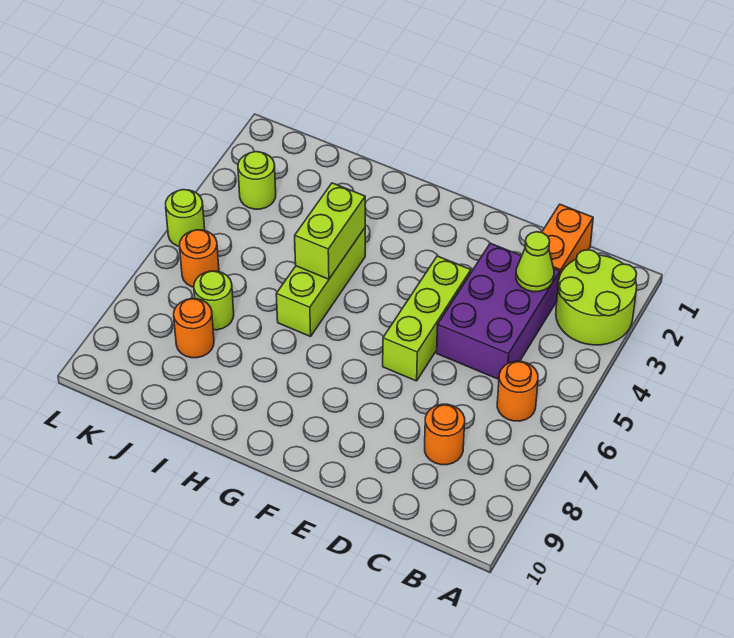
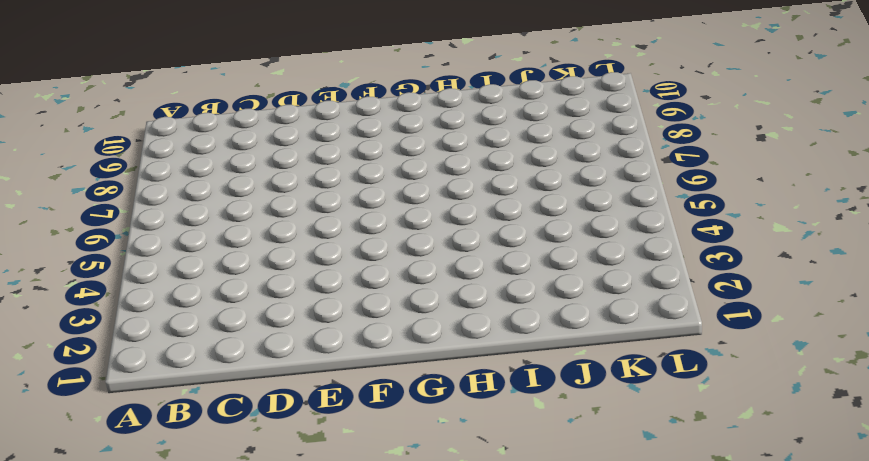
none -> lime round brick A2:B3 level 1
none -> orange round brick B6 level 1
none -> orange brick C1:C2 level 1

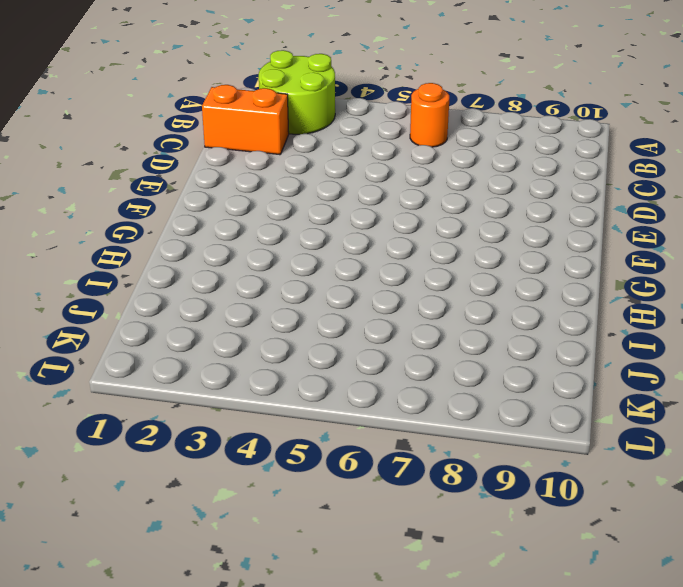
none -> purple brick C3:D5 level 1
none -> orange round brick C8 level 1
none -> lime brick E4:E6 level 1

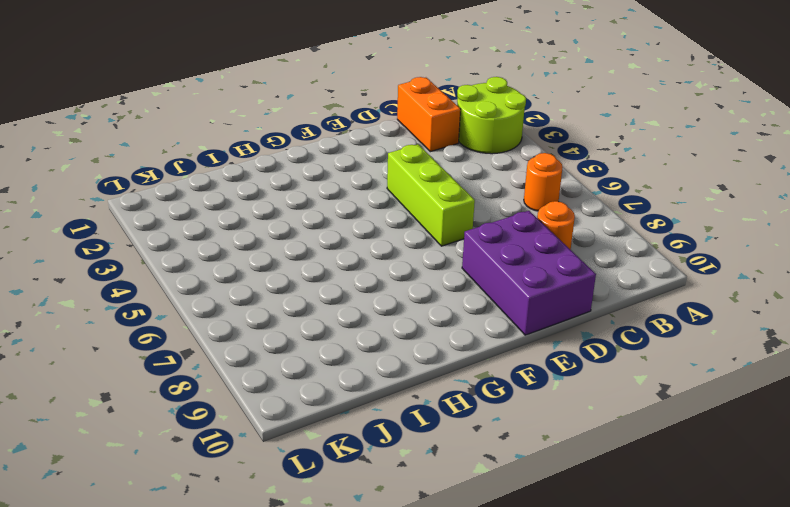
purple brick D8:E10 level 1 -> purple brick C3:D5 level 1
none -> lime brick H4:H6 level 1
none -> lime round brick J7 level 1
none -> orange round brick J8 level 1

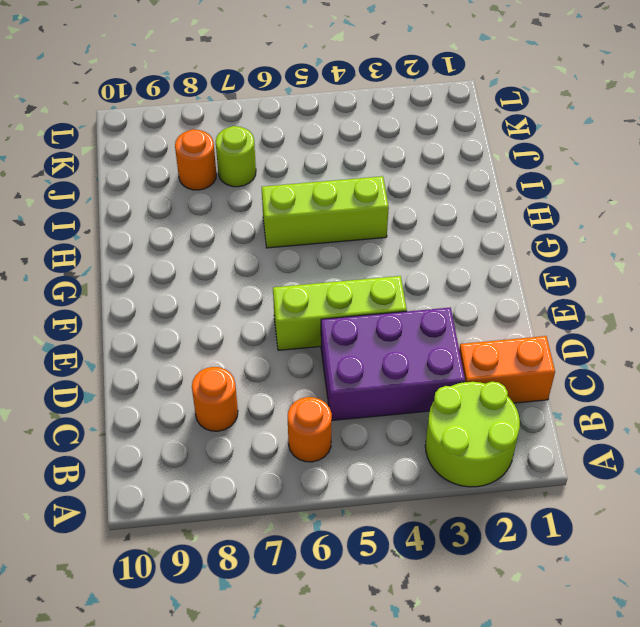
none -> lime round brick K3 level 1
none -> orange round brick K6 level 1
none -> lime round brick L5 level 1

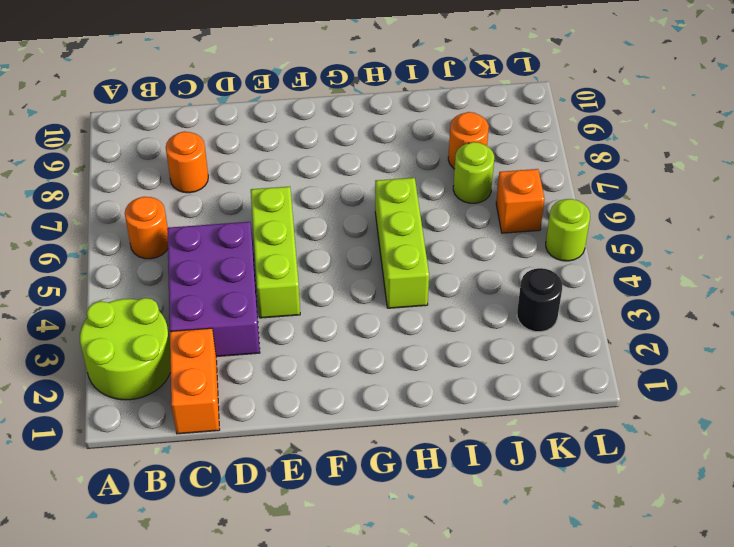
black round brick K3 level 1 -> lime round brick K3 level 1
orange brick K6 level 1 -> orange round brick K6 level 1
none -> lime cone C3 level 2
none -> lime brick H4:H5 level 2

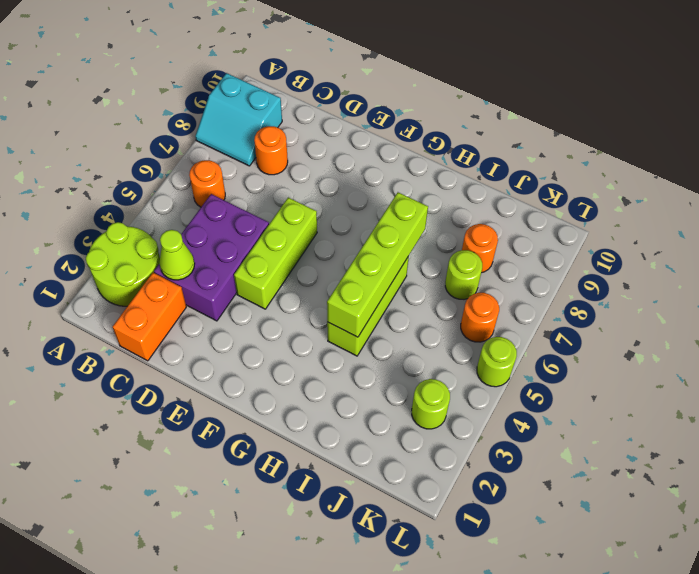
cyan slope A8:B9 level 1 top 9 -> none
lime brick H4:H7 level 2 -> lime brick H4:H5 level 2

